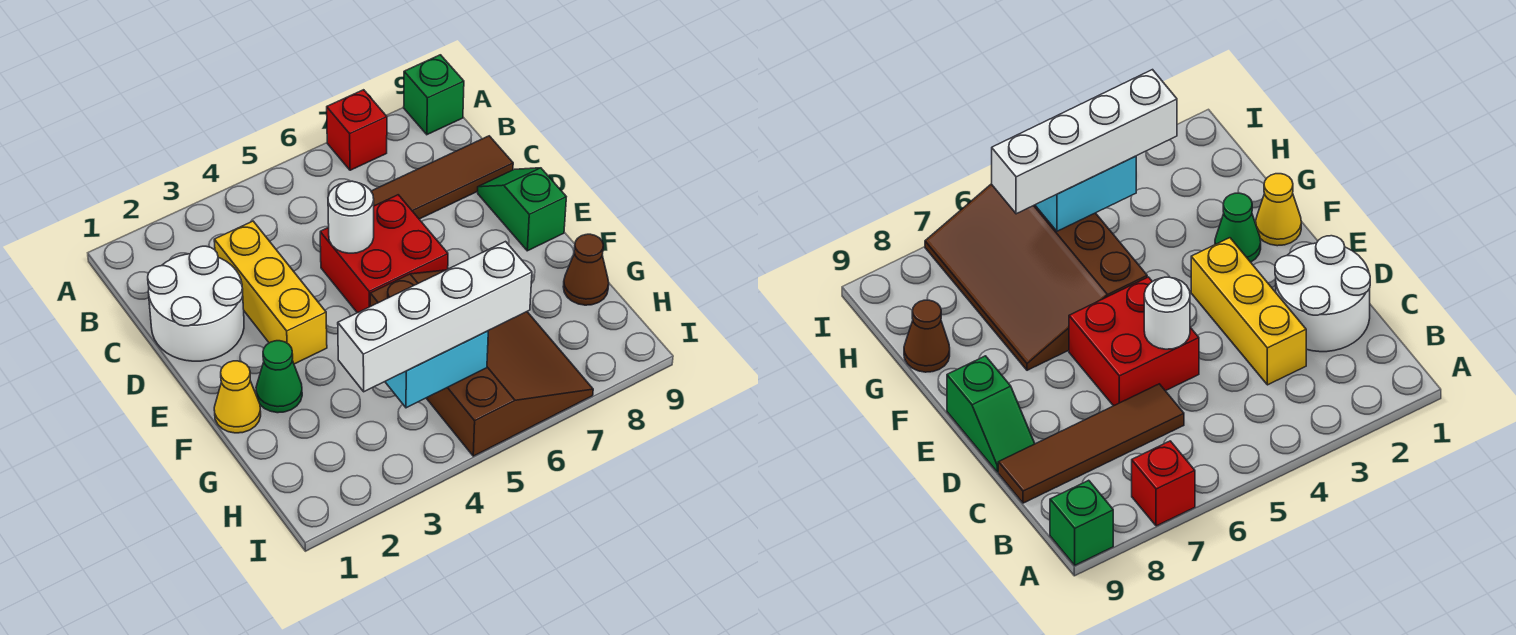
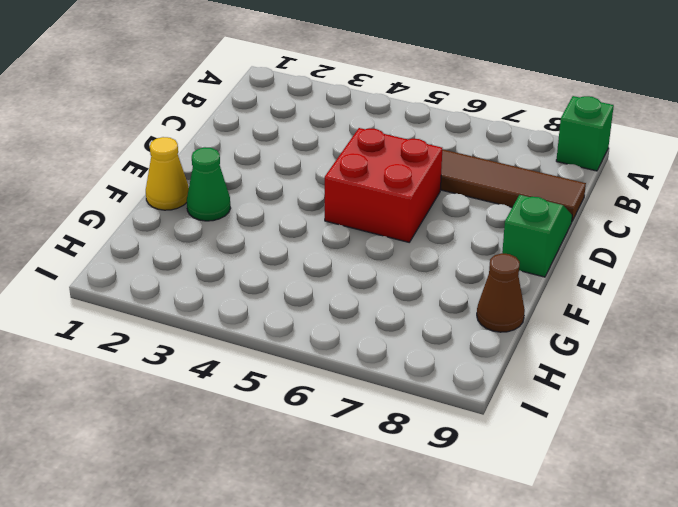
none -> red brick A7 level 1
none -> white round brick C1:D2 level 1
none -> yellow brick C3:E3 level 1

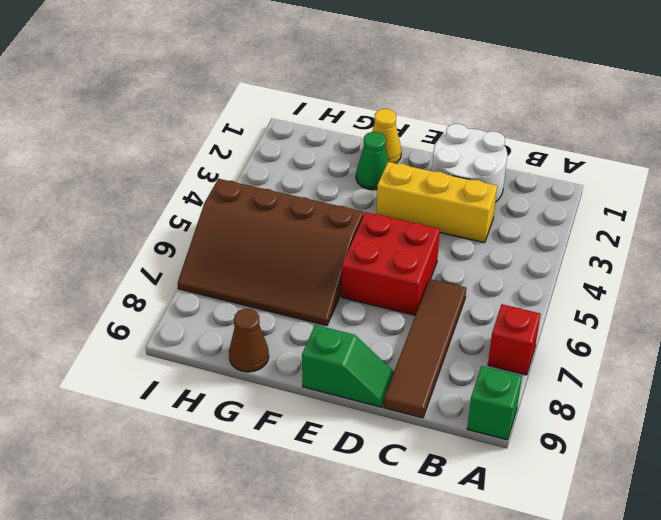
none -> white round brick D5 level 2
none -> cyan brick H4:H5 level 2
none -> white brick H3:H6 level 3

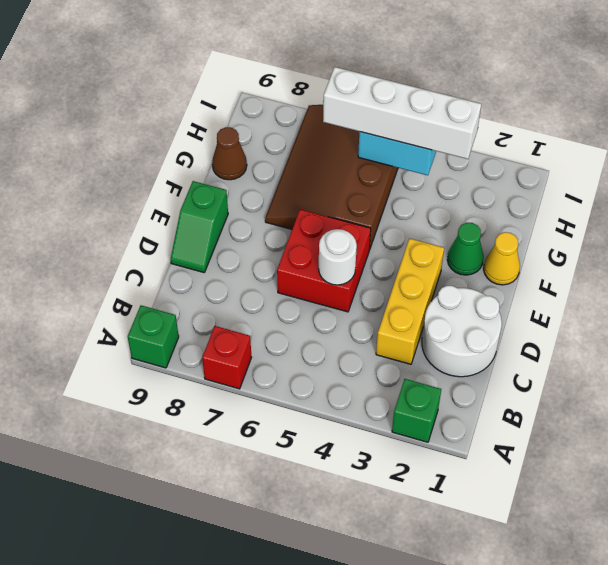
green brick A2 level 1 -> none
none -> brown tile C6:C9 level 1

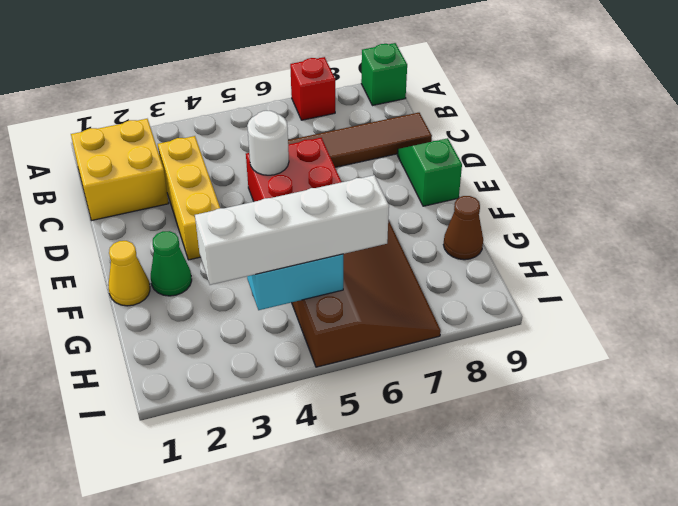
yellow brick B1:C2 level 1 -> white round brick C1:D2 level 1

